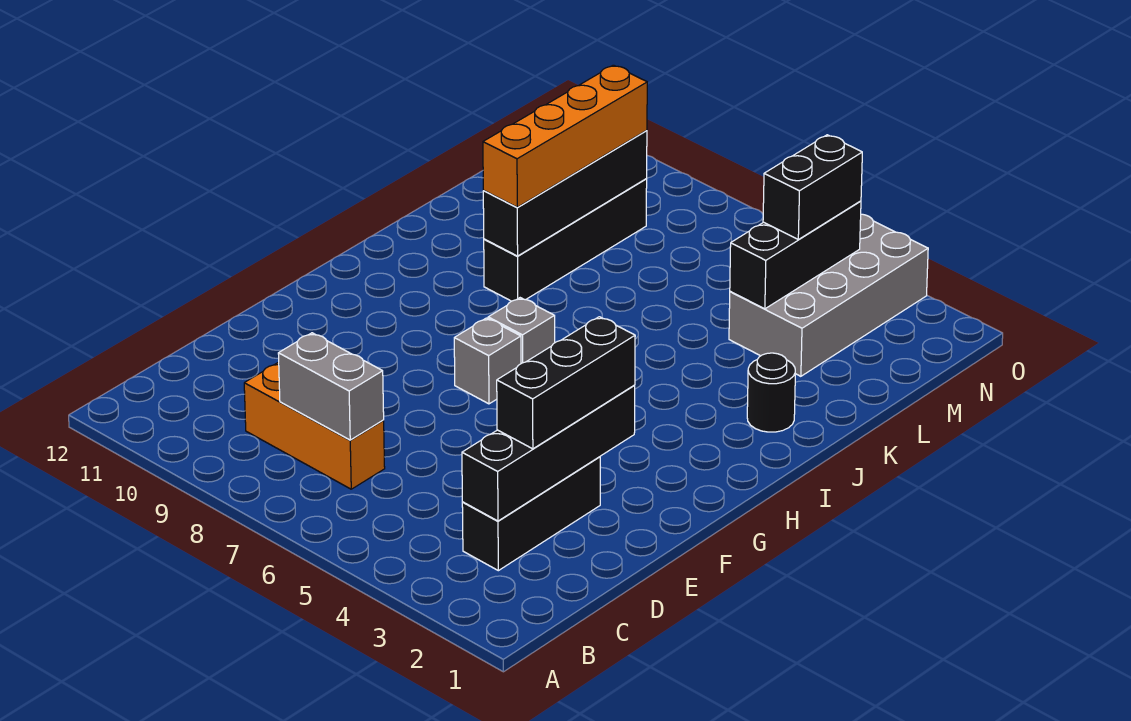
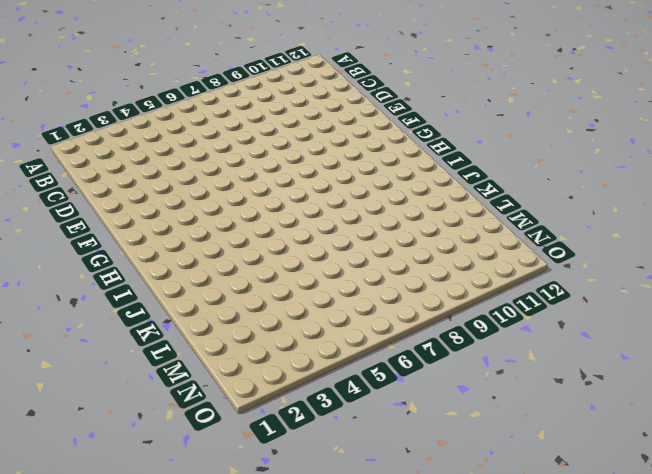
none -> black brick C3:E3 level 1
none -> orange brick C7:C9 level 1
none -> grey brick G7 level 1

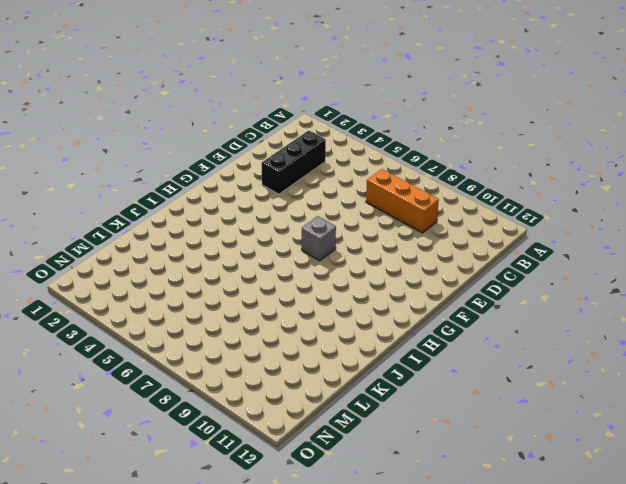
none -> grey brick H7 level 1
none -> black round brick J2 level 1
none -> black brick J9:M9 level 1

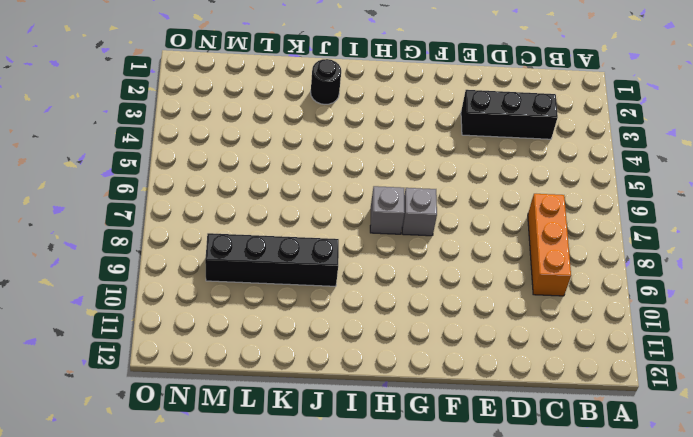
none -> grey brick L3:O4 level 1
none -> black brick C3:F3 level 2
none -> grey brick C7:C8 level 2

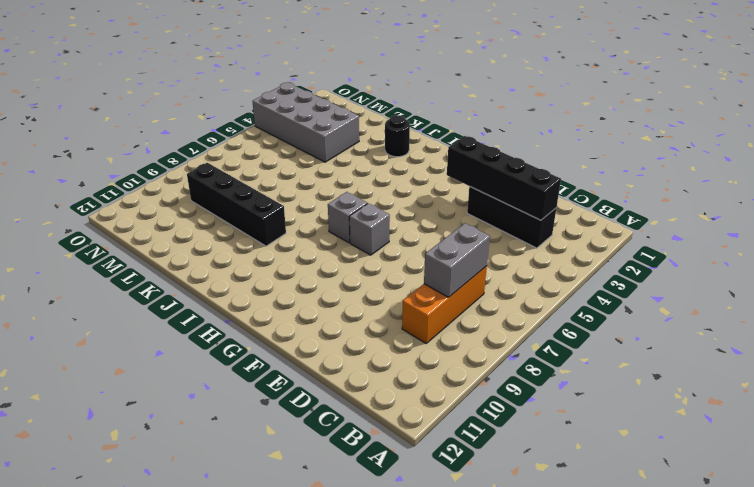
none -> black brick J9:M9 level 2
none -> black brick L4:N4 level 2
none -> black brick D3:F3 level 3

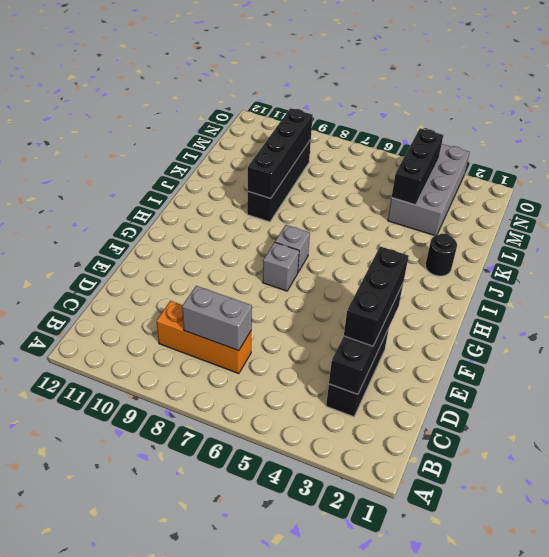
none -> orange brick J9:M9 level 3
none -> black brick M4:N4 level 3

